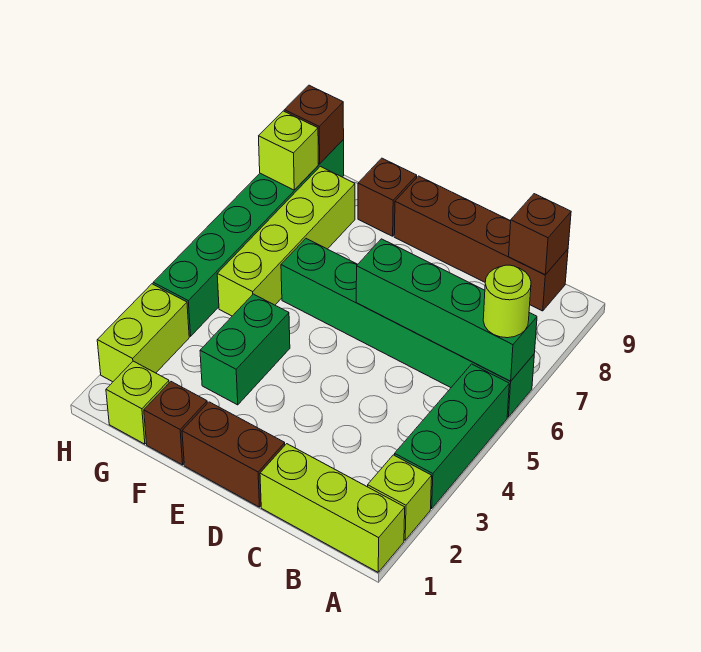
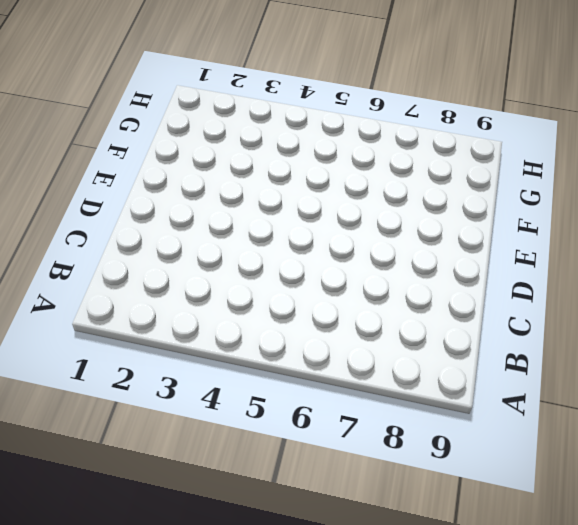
none -> lime brick A1:C1 level 1
none -> lime brick A2 level 1
none -> green brick A3:A5 level 1

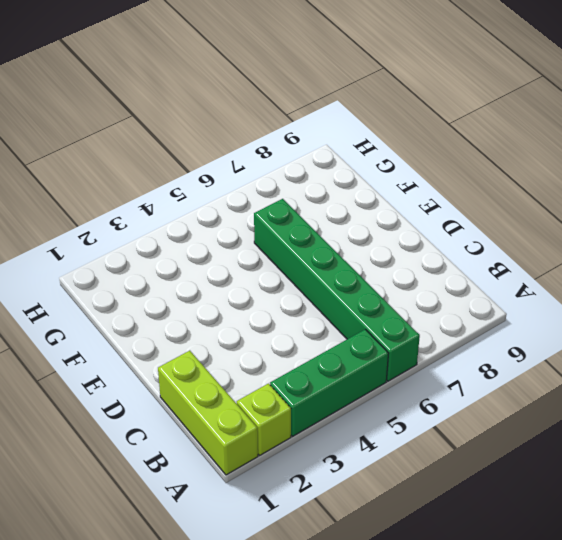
none -> brown brick B9:E9 level 1
none -> brown brick D1:E1 level 1
none -> brown brick F1 level 1

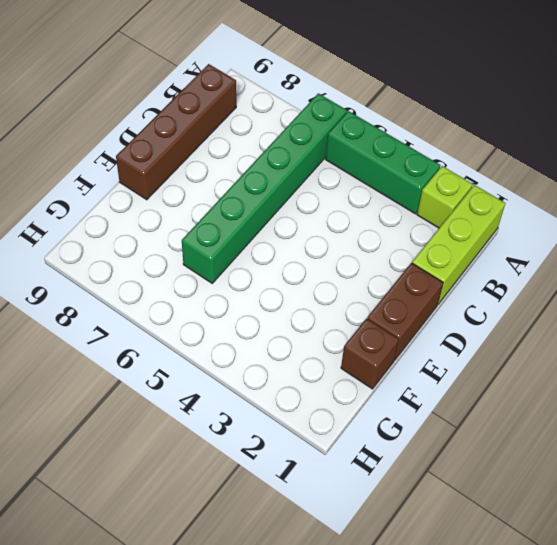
none -> green brick F3:F4 level 1
none -> brown brick F9 level 1
none -> lime brick G1 level 1

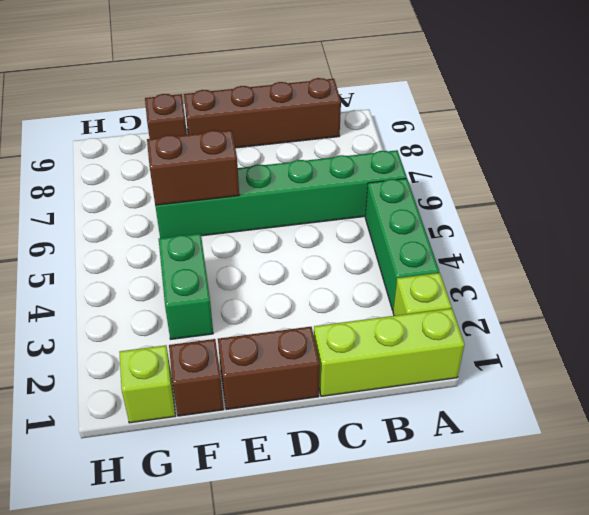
brown brick E6:F6 level 2 -> none
none -> lime brick G5:G8 level 1
none -> lime brick H2:H3 level 1
none -> green brick H4:H9 level 1

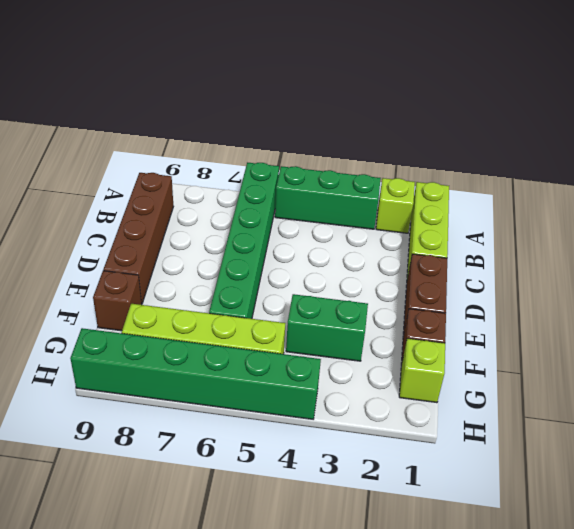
none -> lime brick H2:H3 level 1
none -> green brick A6:D6 level 2
none -> brown brick B9 level 2

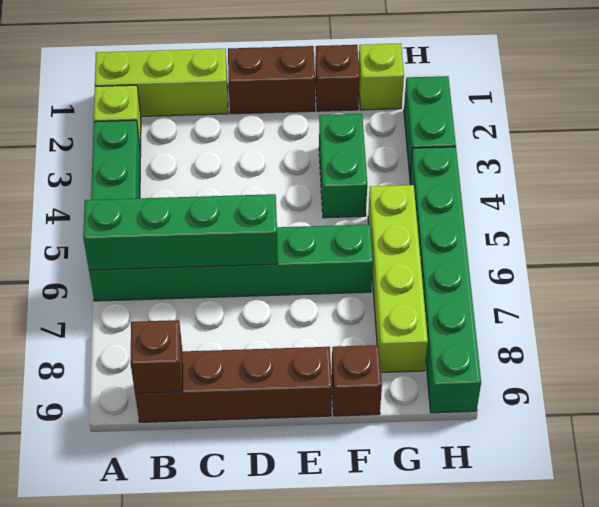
green brick H2:H3 level 1 -> lime brick H2:H3 level 1
none -> lime brick H8 level 2
none -> brown brick H9 level 2
none -> lime round brick A6 level 3

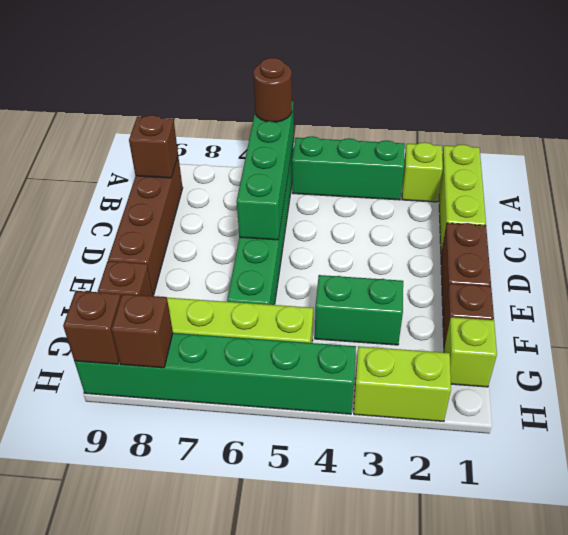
brown round brick A6 level 3 -> lime round brick A6 level 3
brown brick H8 level 2 -> lime brick H8 level 2

